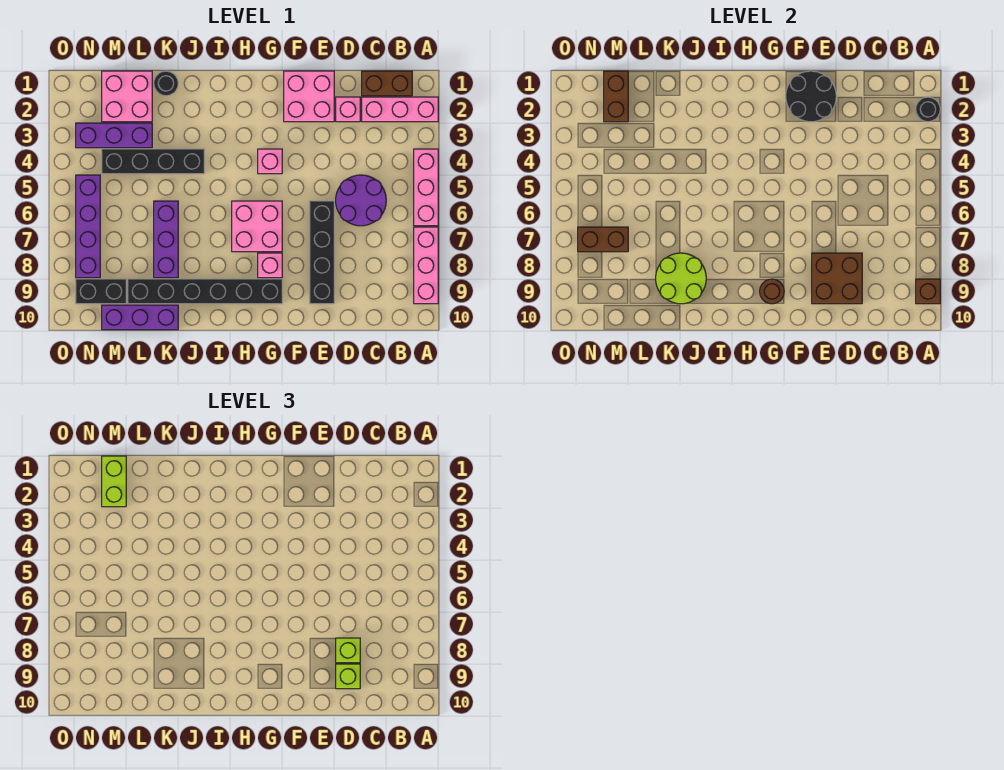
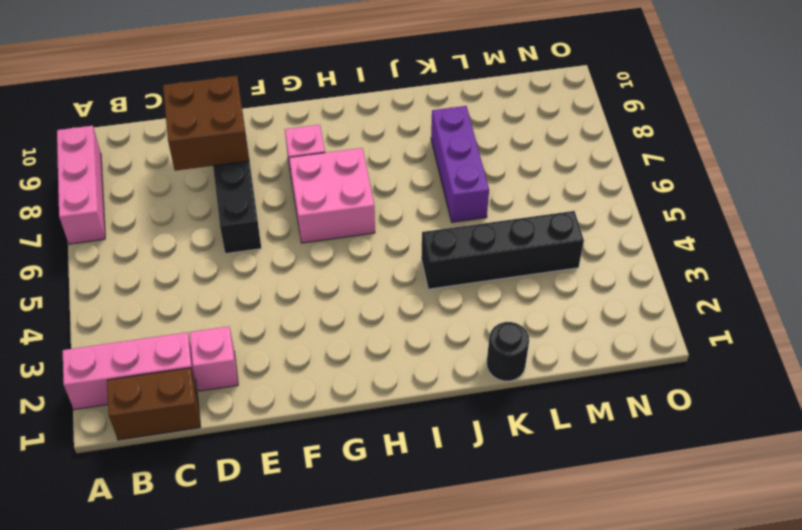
none -> pink brick A4:A6 level 1
none -> purple round brick C5:D6 level 1
none -> pink brick E1:F2 level 1
none -> pink brick G4 level 1

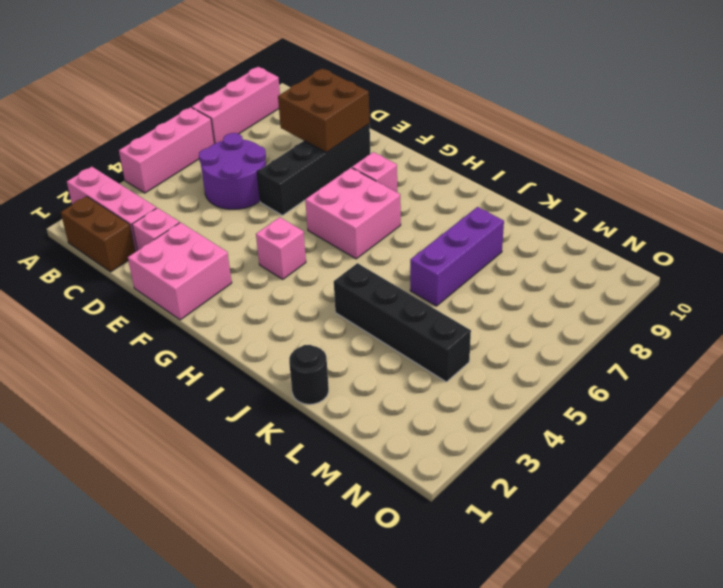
none -> black brick G9:L9 level 1
none -> purple brick K10:M10 level 1
none -> pink brick L1:M2 level 1
none -> purple brick L3:N3 level 1

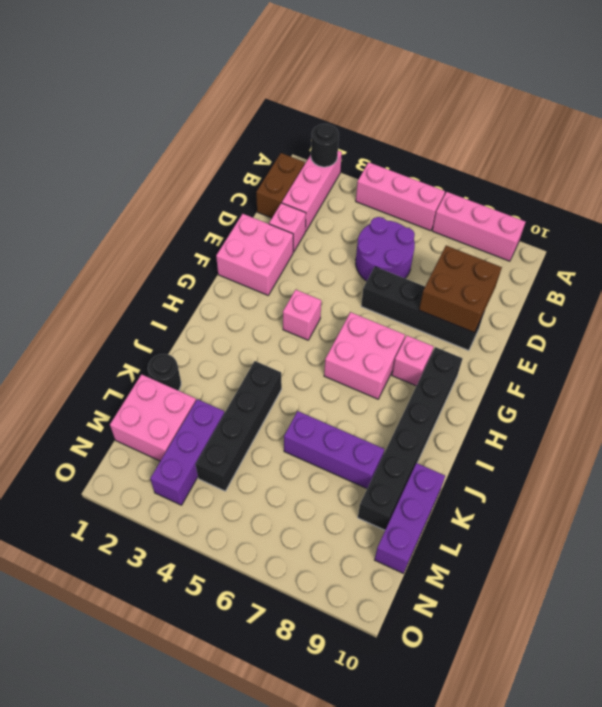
none -> black brick M9:N9 level 1
none -> purple brick N5:N8 level 1
none -> brown brick A9 level 2
none -> black round brick E1:F2 level 2

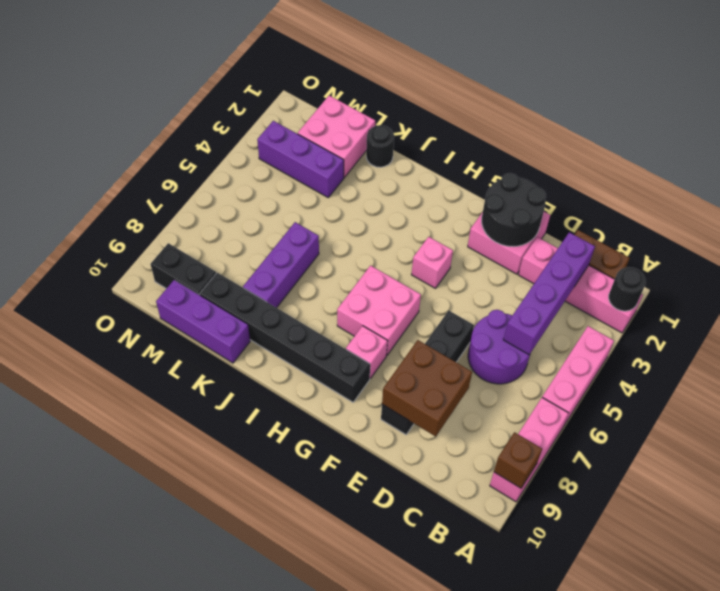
purple brick C2:C5 level 2 -> purple brick N5:N8 level 1
none -> black brick J4:M4 level 1
none -> brown round brick G9 level 2
none -> lime round brick J8:K9 level 2
none -> brown brick M1:M2 level 2

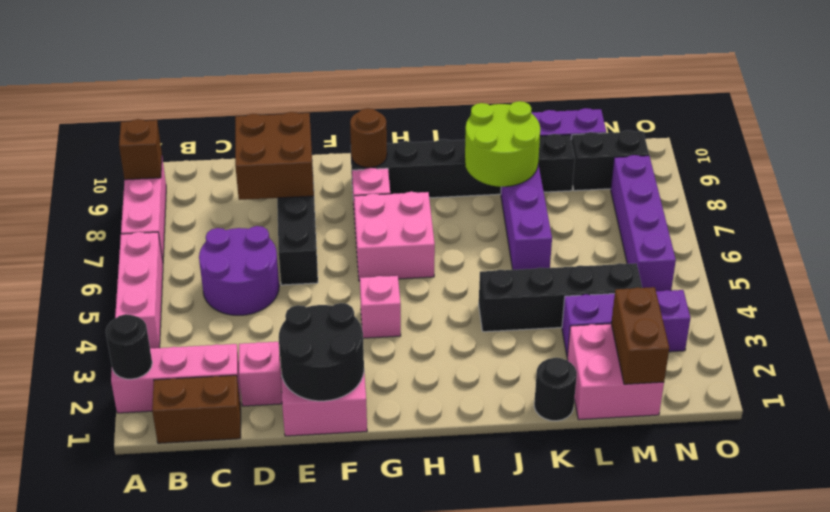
none -> brown brick M7:N7 level 2
none -> lime brick D8 level 3
none -> lime brick D9 level 3
none -> lime brick M1:M2 level 3

